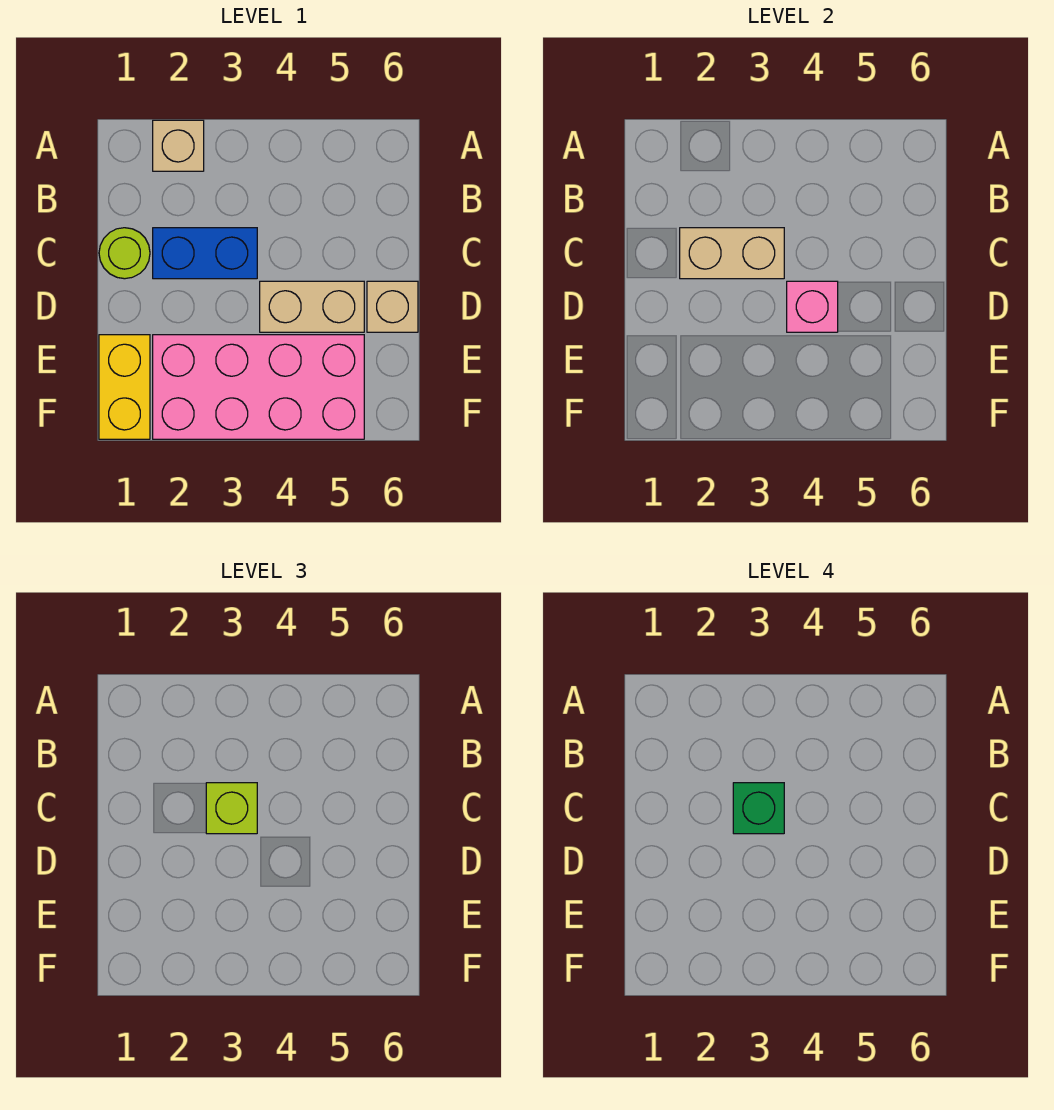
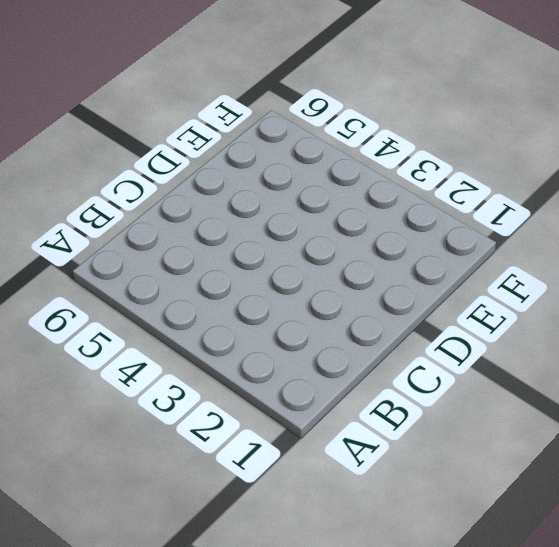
none -> tan brick A2 level 1
none -> lime round brick C1 level 1

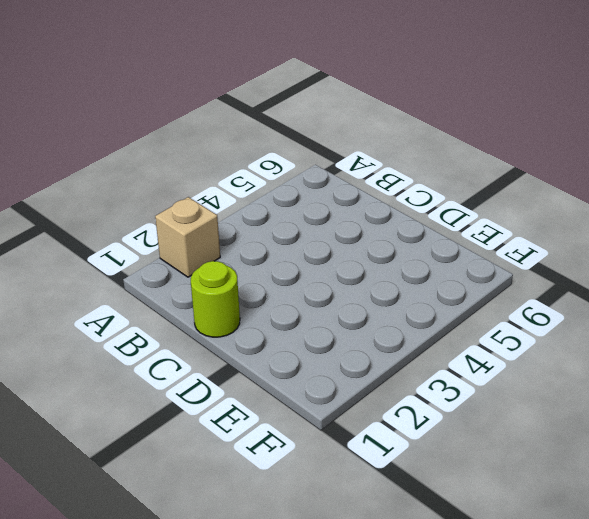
none -> blue brick C2:C3 level 1
none -> tan brick D4:D5 level 1

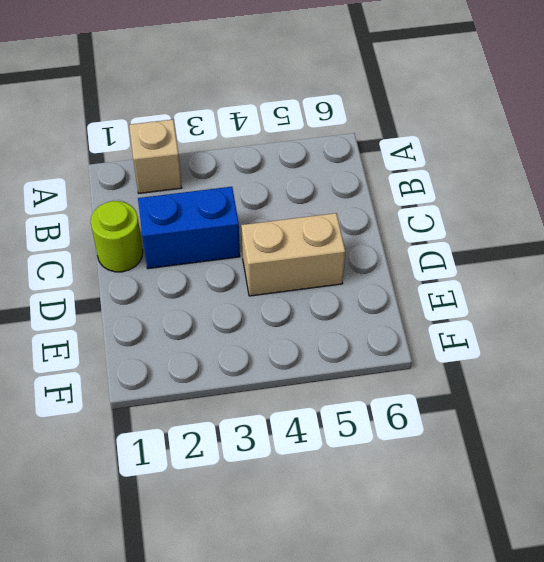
none -> tan brick D6 level 1
none -> yellow brick E1:F1 level 1

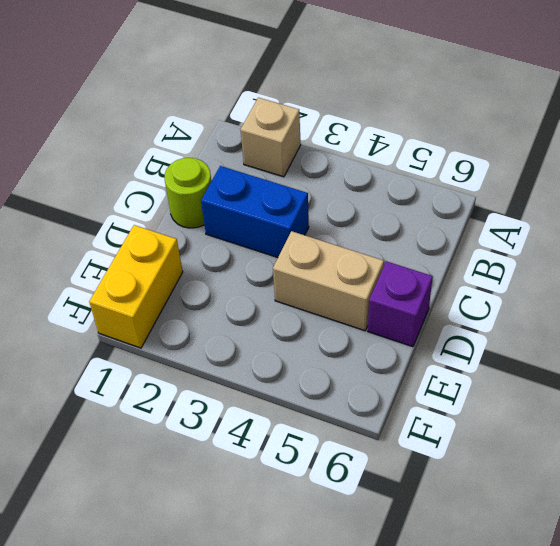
purple brick D6 level 1 -> tan brick D6 level 1
none -> pink brick E2:F5 level 1
none -> tan brick C2:C3 level 2

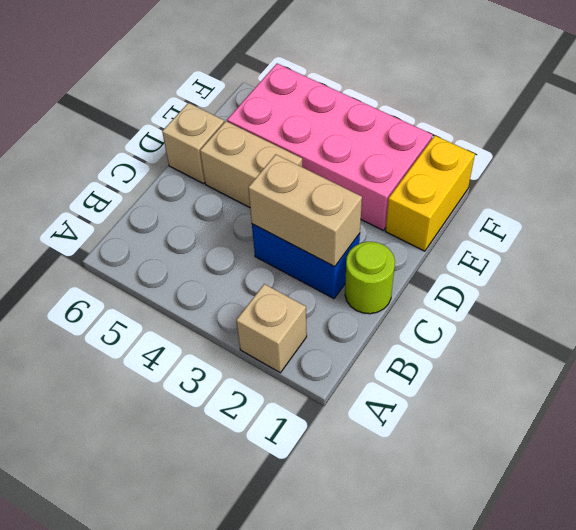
none -> pink brick D4 level 2
none -> lime brick C3 level 3

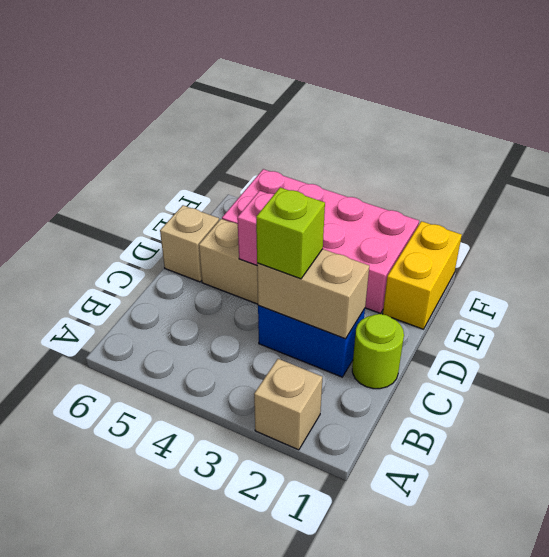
none -> green brick C3 level 4

